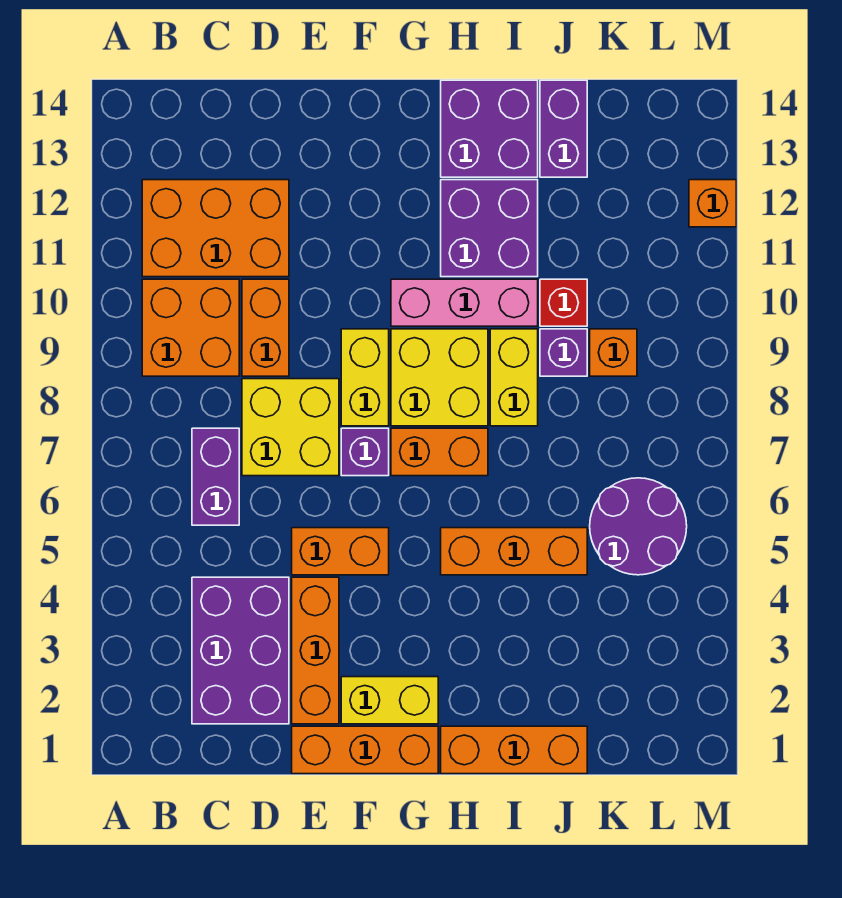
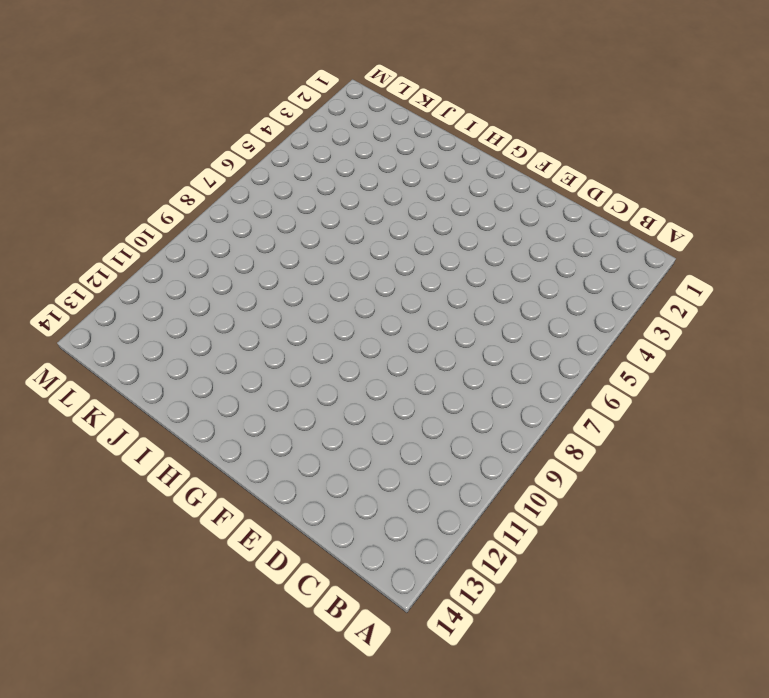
none -> orange brick B9:C10 level 1
none -> orange brick B11:D12 level 1
none -> purple brick C2:D4 level 1

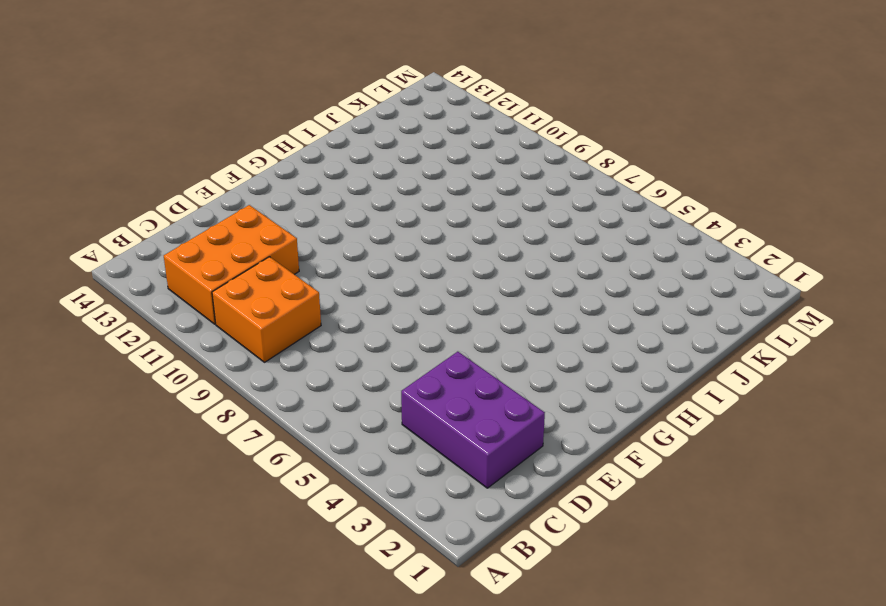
none -> purple brick C6:C7 level 1
none -> yellow brick D7:E8 level 1
none -> orange brick D9:D10 level 1

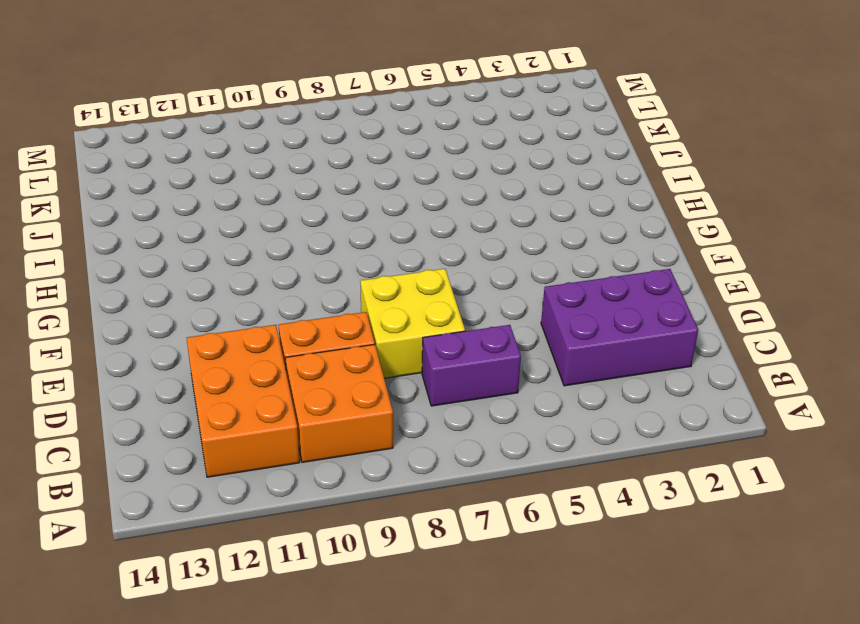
none -> orange brick E1:G1 level 1
none -> orange brick E2:E4 level 1
none -> orange brick E5:F5 level 1

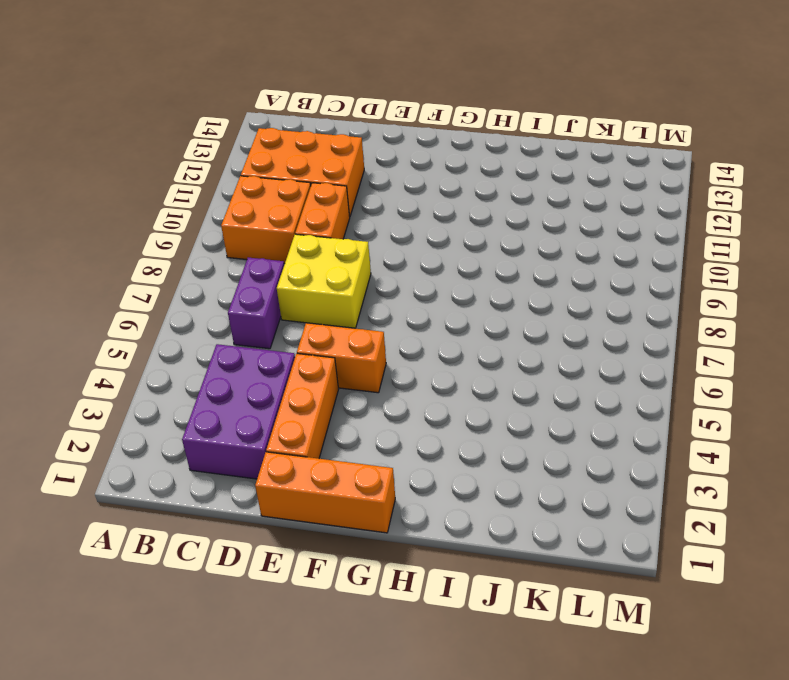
none -> yellow brick F2:G2 level 1
none -> purple brick F7 level 1
none -> yellow brick F8:F9 level 1

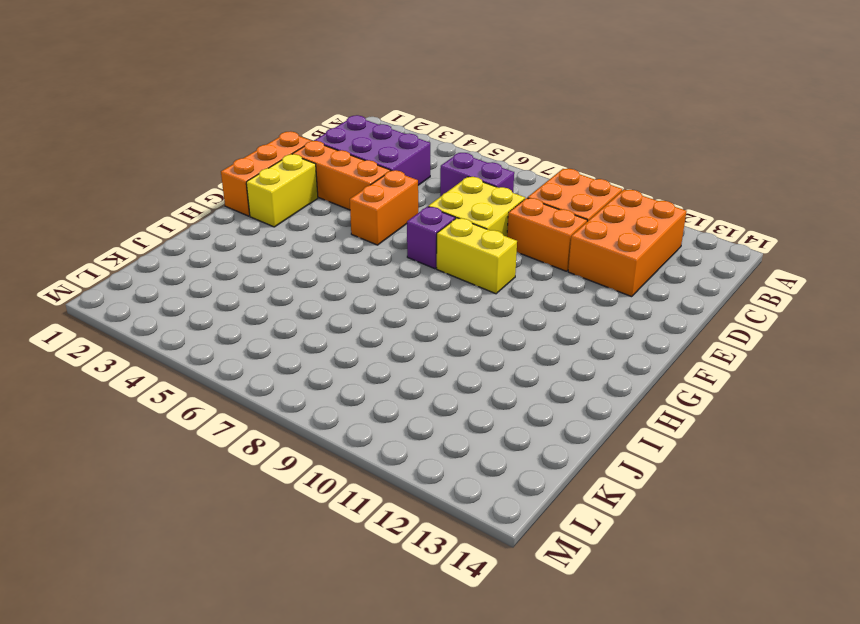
none -> orange brick G7:H7 level 1
none -> yellow brick G8:H9 level 1
none -> pink brick G10:I10 level 1

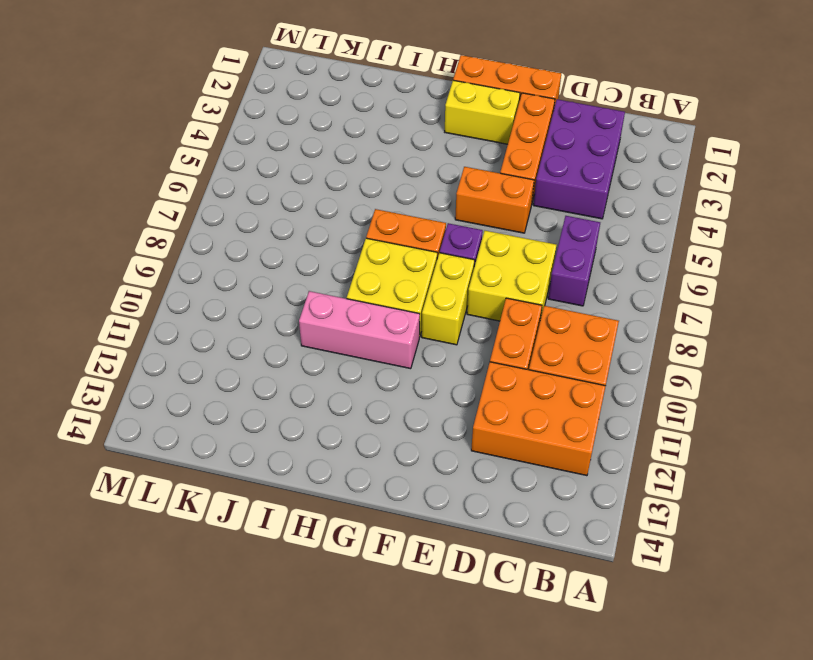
none -> orange brick H1:J1 level 1
none -> orange brick H5:J5 level 1
none -> purple brick H11:I12 level 1

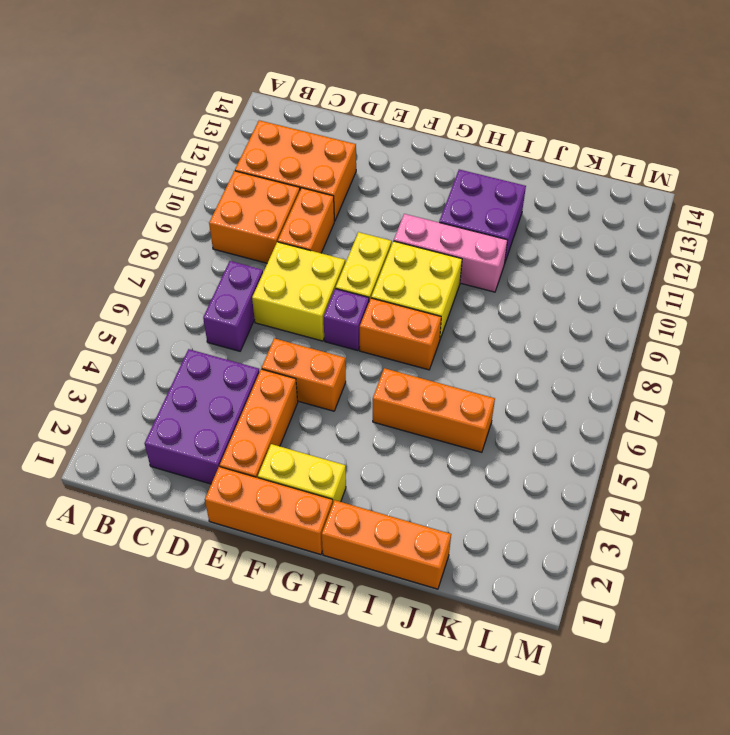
none -> purple brick H13:I14 level 1
none -> yellow brick I8:I9 level 1
none -> purple brick J9 level 1

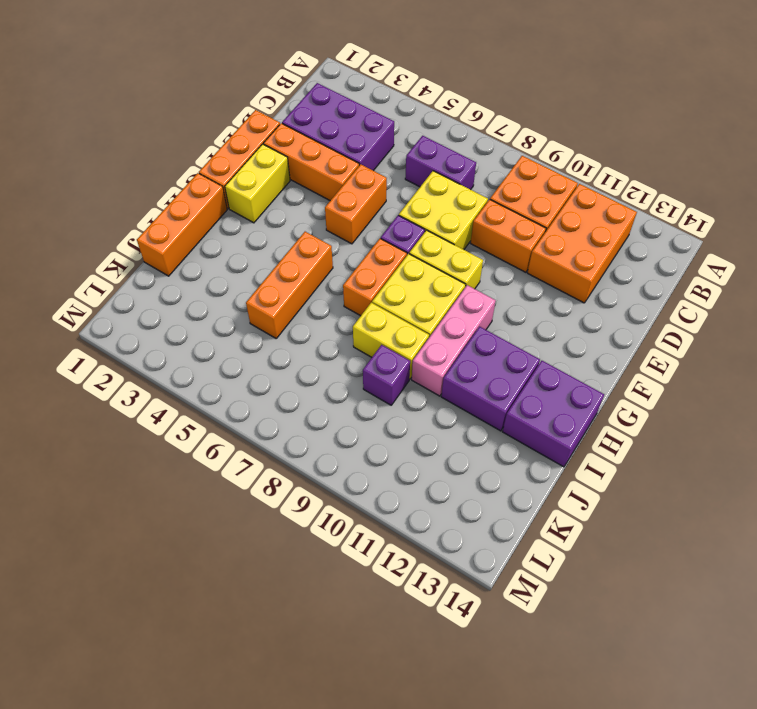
none -> red brick J10 level 1
none -> purple brick J13:J14 level 1
none -> purple round brick K5:L6 level 1

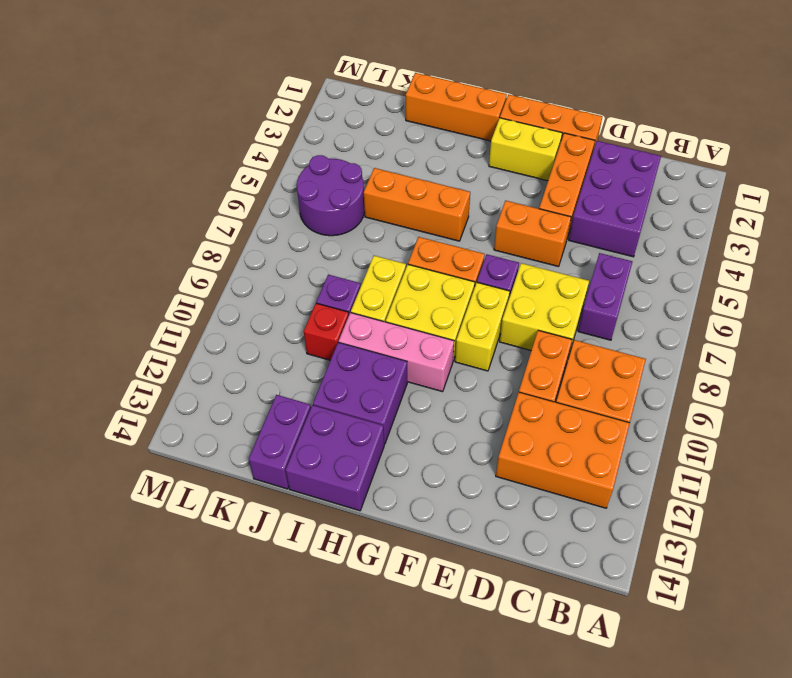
none -> orange brick K9 level 1
none -> orange brick M12 level 1

